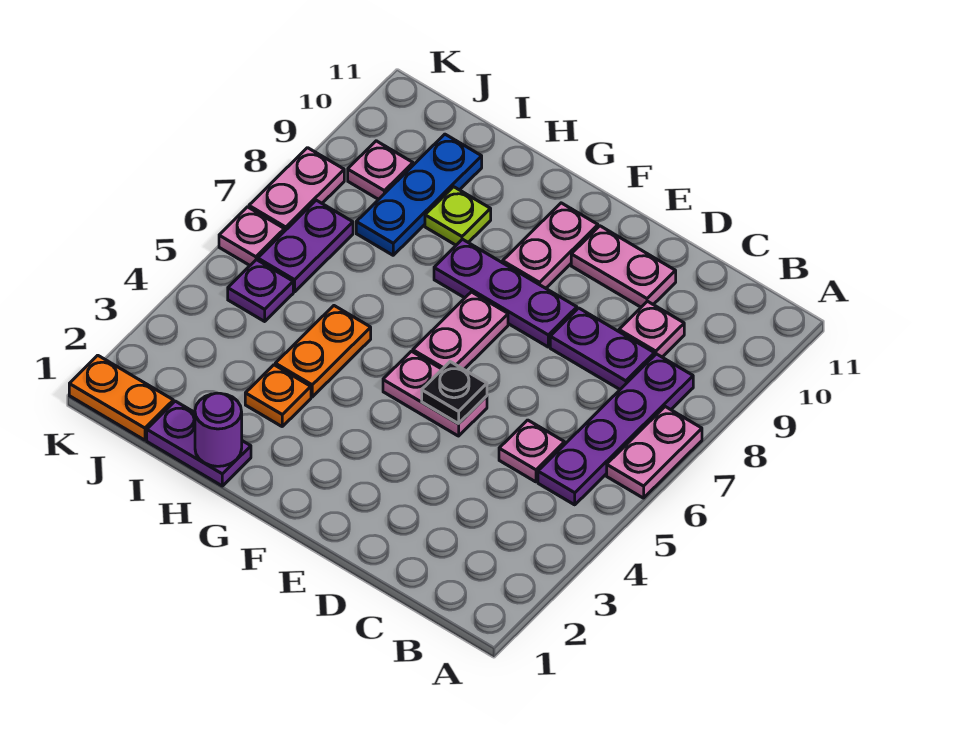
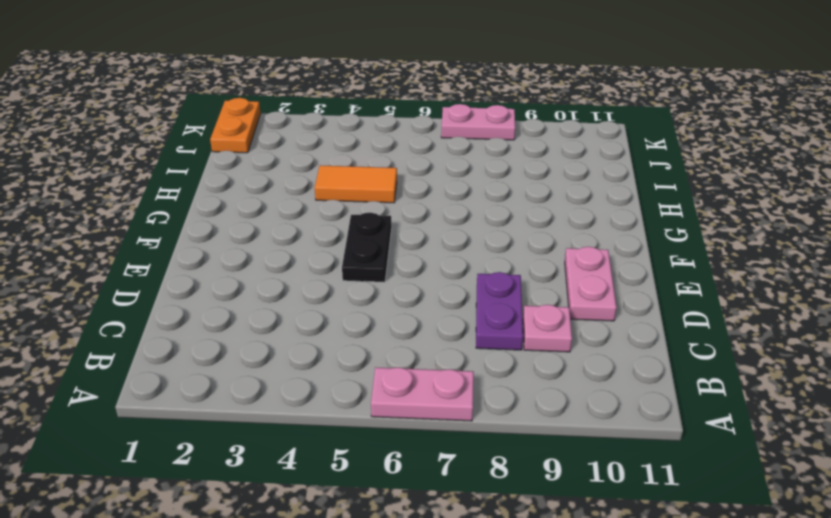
black plate E5:F5 level 1 -> pink plate E5:F5 level 1
orange tile H4:H5 level 1 -> orange plate H4:H5 level 1
none -> purple plate B5:B8 level 1
none -> pink plate C5 level 1
none -> purple plate E8:G8 level 1

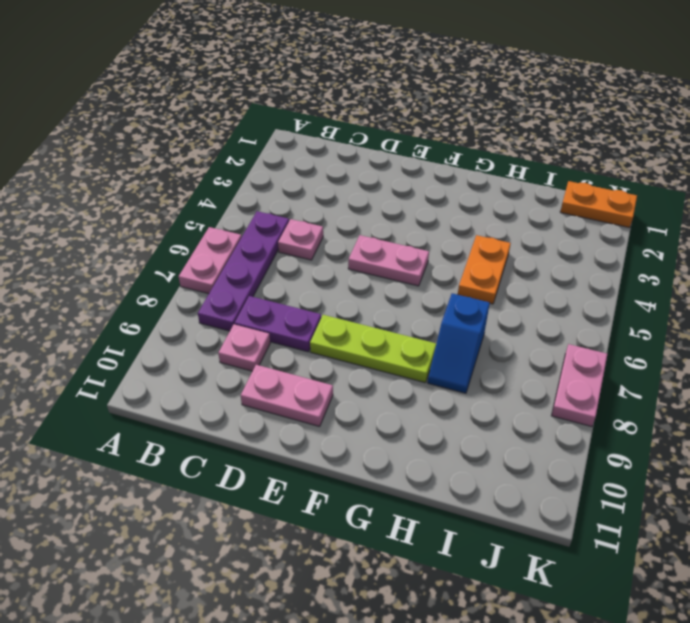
lime plate E8:G8 level 1 -> purple plate E8:G8 level 1
blue slope H7:H8 level 1 top 7 -> none
none -> pink plate F6:F7 level 1
none -> pink plate F9:F10 level 1
none -> purple plate H1:I1 level 1

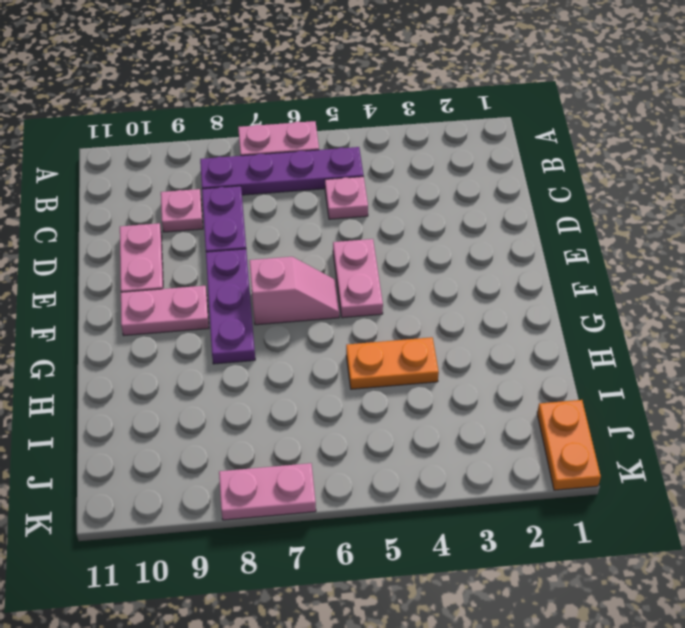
pink slope F6:F7 level 1 top 7 -> pink plate F6:F7 level 1
none -> purple plate H1:I1 level 1
none -> orange plate H3 level 1
none -> lime plate H9 level 1

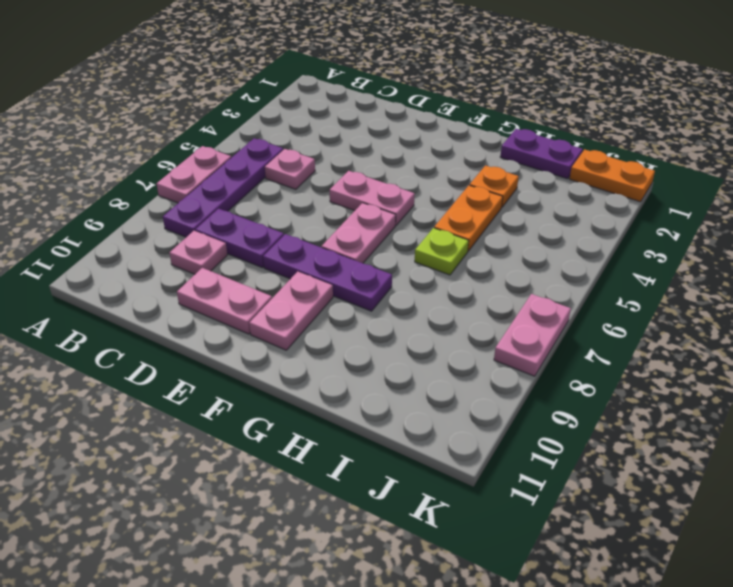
lime plate H6 level 1 -> lime plate H9 level 1
none -> blue plate I8:I10 level 1
none -> purple plate J5 level 1
none -> purple plate J6:J7 level 1

